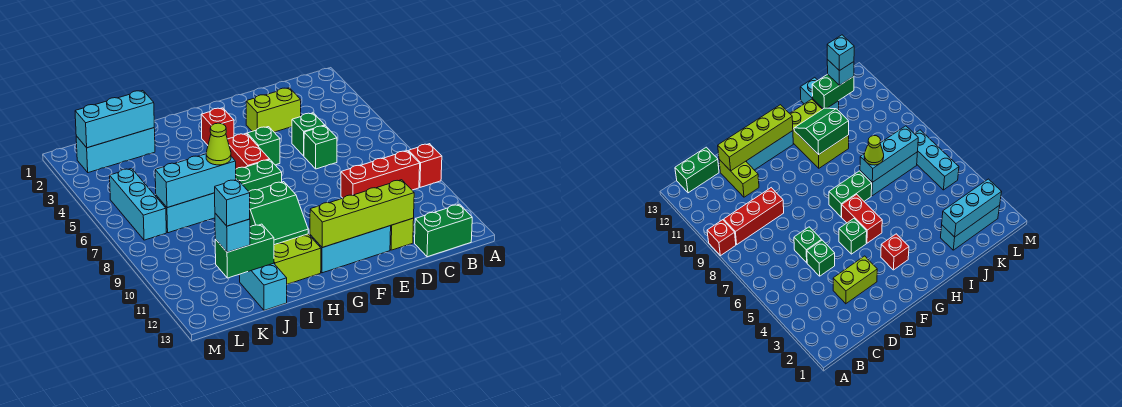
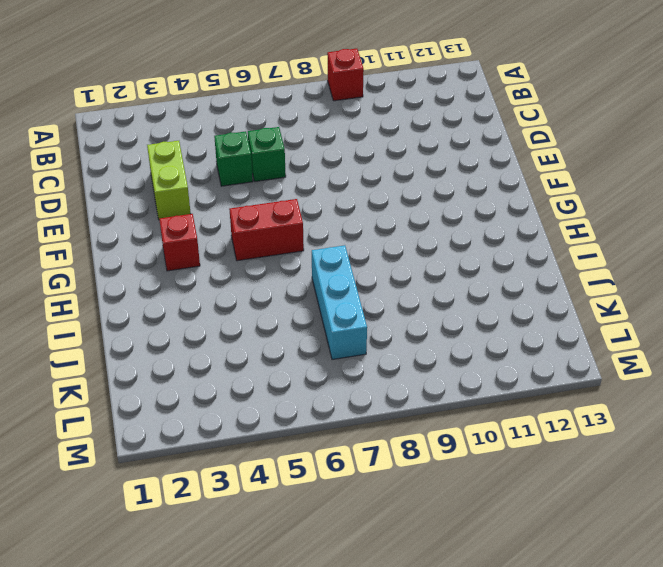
none -> red brick B9:D9 level 1
none -> green brick B13:C13 level 1
none -> lime brick D11:D12 level 1

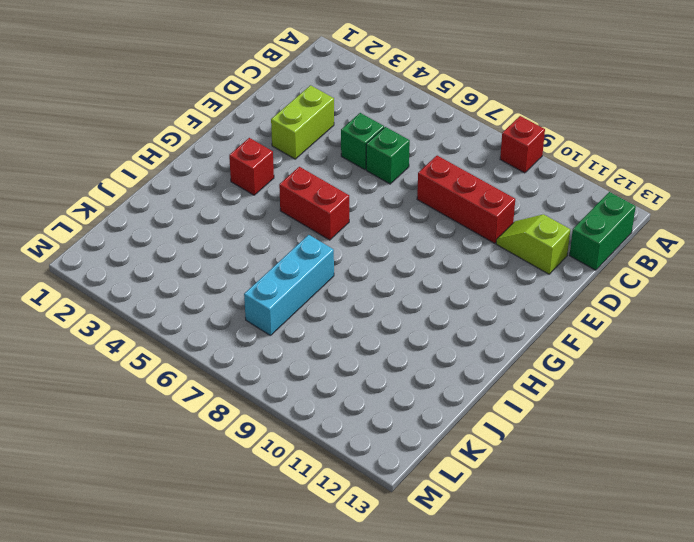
red brick D8:D10 level 1 -> red brick B9:D9 level 1
lime slope D11:D12 level 1 top 12 -> lime brick D11:D12 level 1
none -> cyan brick E12:G12 level 1
none -> green brick F5 level 1
none -> green brick G7:H7 level 1

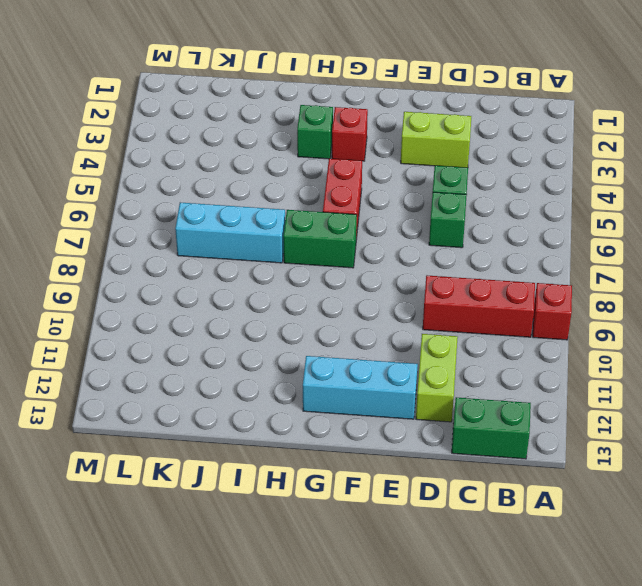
green brick H3 level 1 -> green brick F5 level 1
none -> lime brick H10:I12 level 1
none -> cyan brick J2:L2 level 1
none -> cyan brick J12:J13 level 1

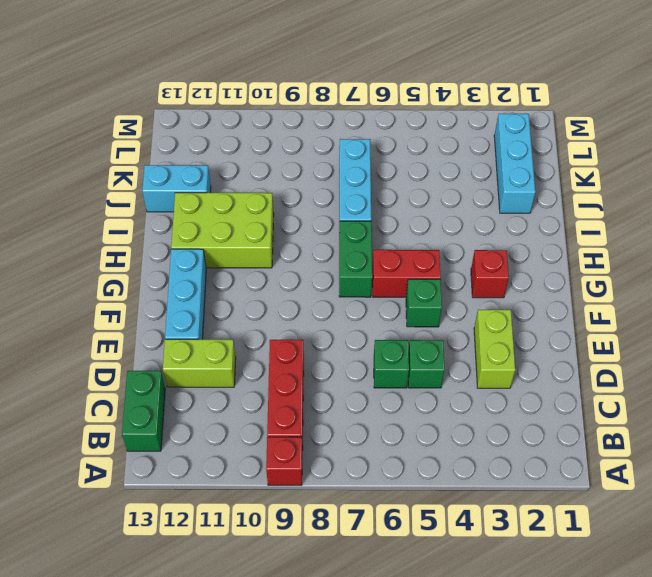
none -> cyan brick L5:L7 level 1
none -> lime brick D12:G12 level 2
none -> green slope H10:I11 level 2 top 10

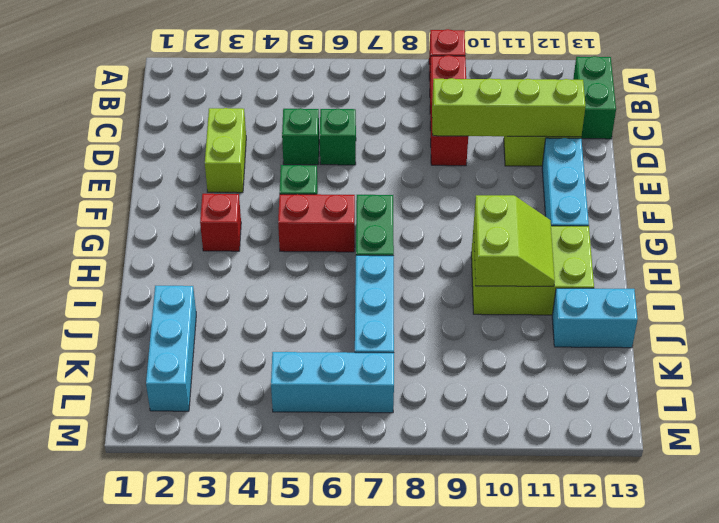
lime brick D9:D12 level 2 -> lime brick D12:G12 level 2
lime slope H10:I11 level 2 top 10 -> green slope H10:I11 level 2 top 10
none -> cyan brick I7:K7 level 2
none -> cyan brick J2:L2 level 2
none -> green brick J12:K12 level 2

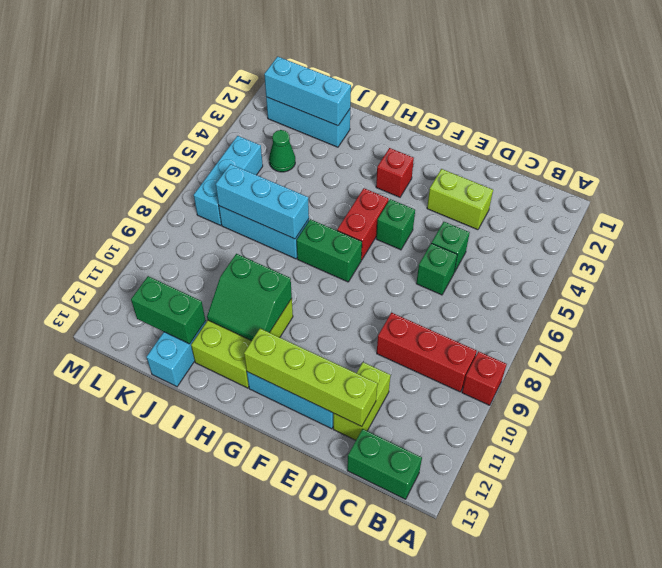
green cone K4 level 1 -> none
none -> lime cone I7 level 3
none -> cyan brick K12 level 3
none -> cyan brick K12 level 4

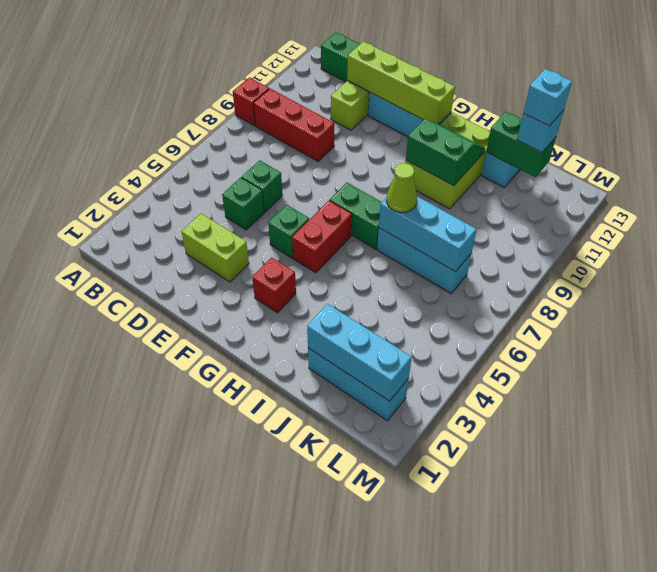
none -> cyan brick L5:L7 level 1

